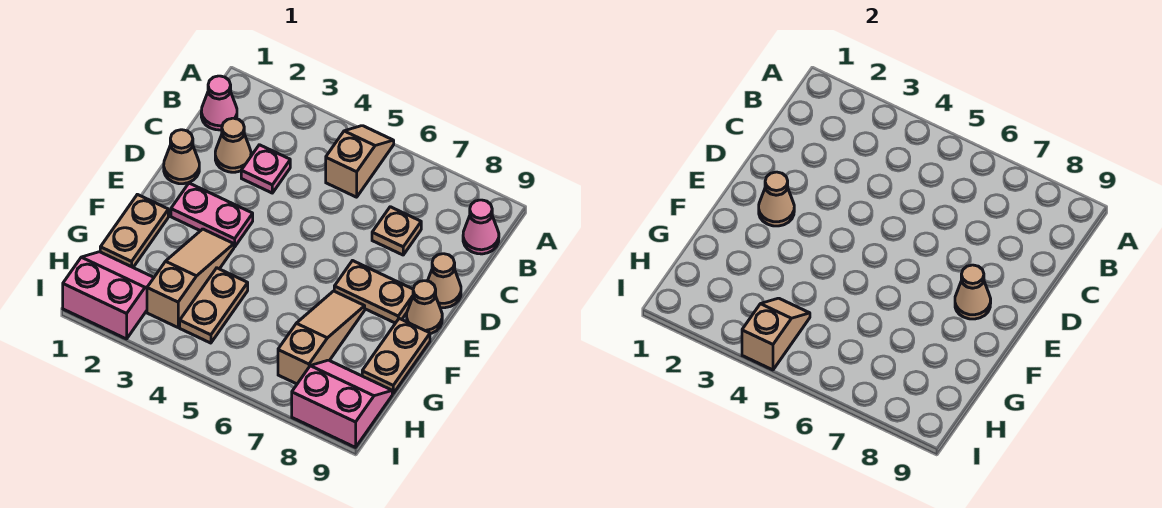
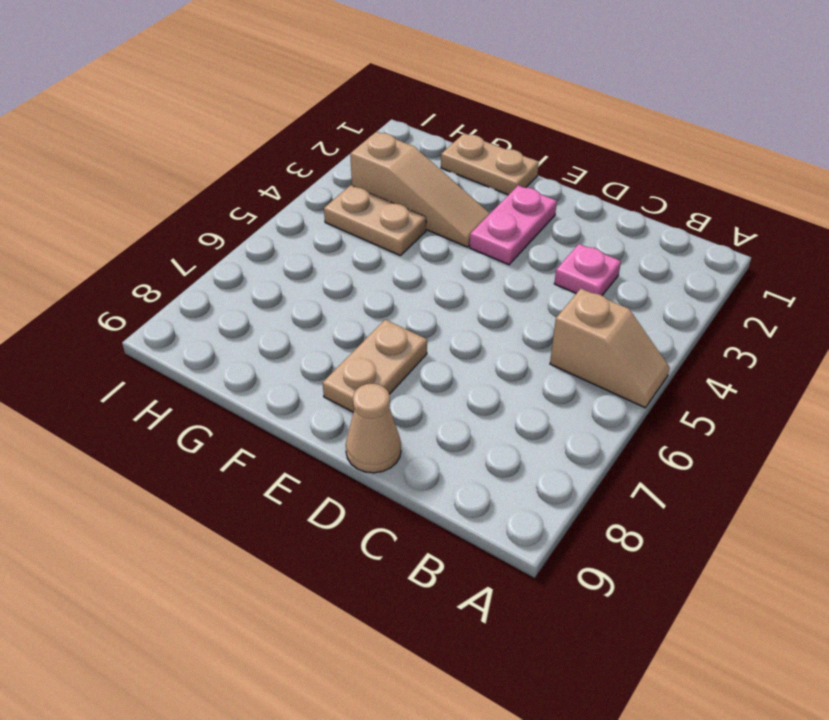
none -> pink cone B1 level 1
none -> pink cone B9 level 1
none -> tan cone C2 level 1

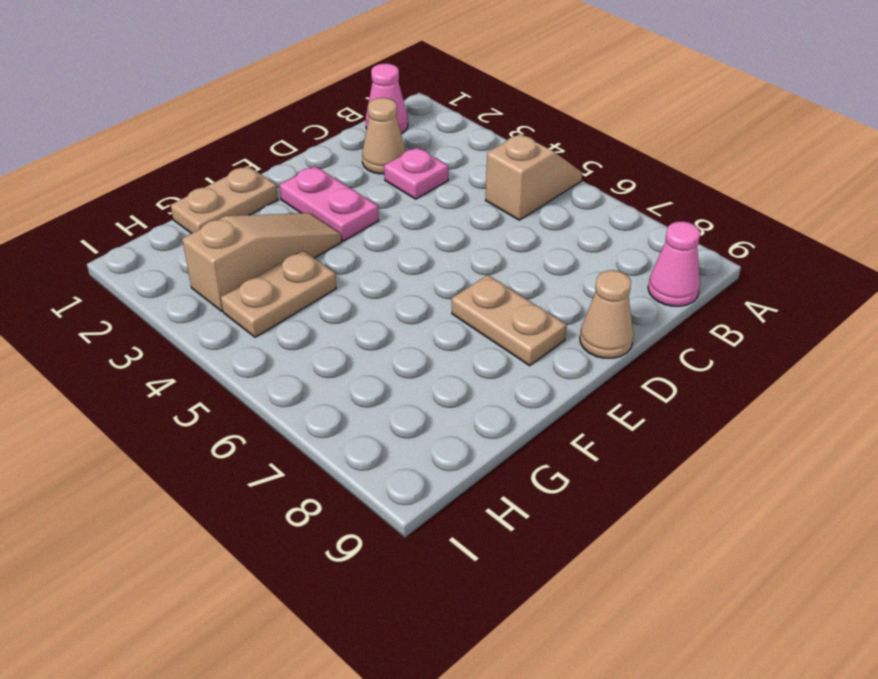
none -> tan plate C7 level 1
none -> tan cone D1 level 1
none -> tan cone E9 level 1

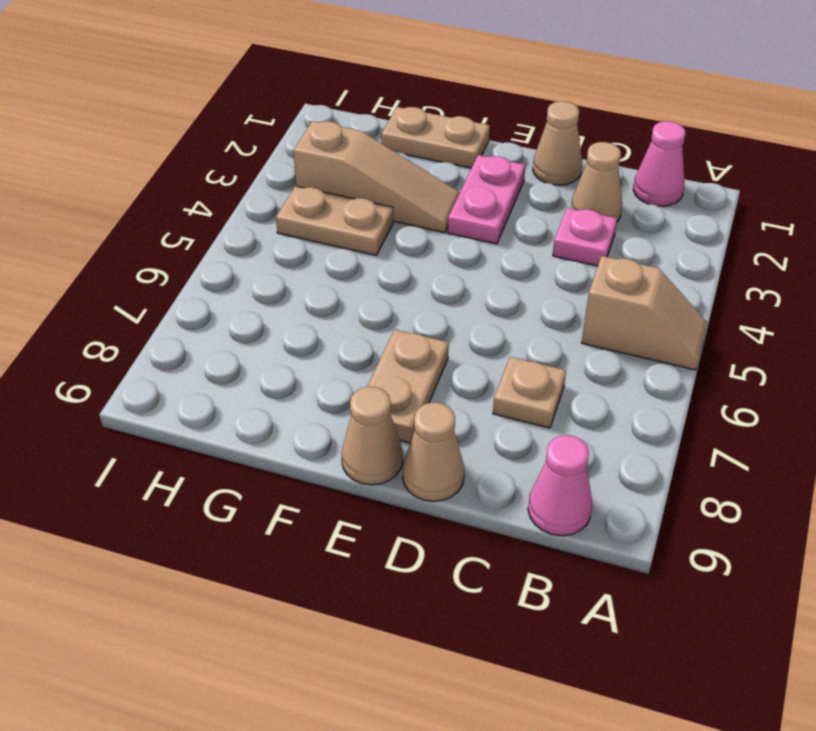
none -> tan slope F7:H7 level 1 top H
none -> tan plate F9:G9 level 1
none -> pink slope H1:I2 level 1 top I

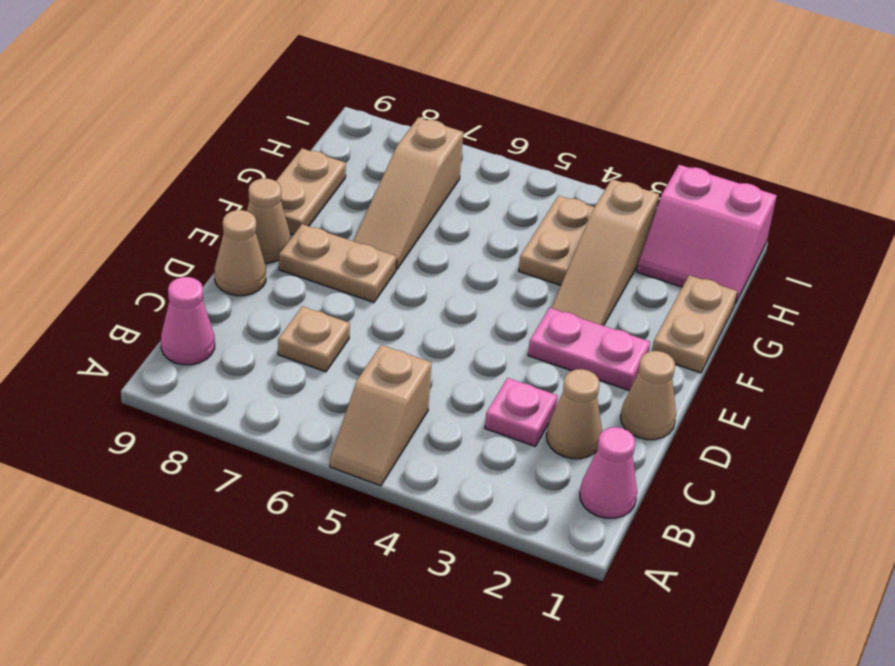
none -> pink slope H8:I9 level 1 top I
none -> tan cone E2 level 2
none -> tan cone E8 level 2

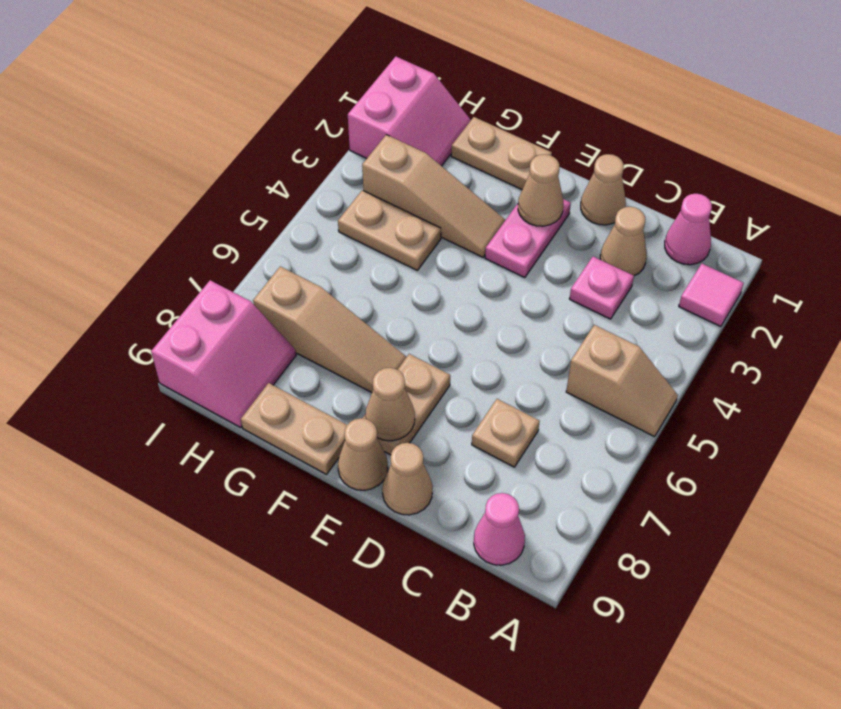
pink tile A2 level 1 -> none
none -> tan slope H4:I4 level 2 top I

